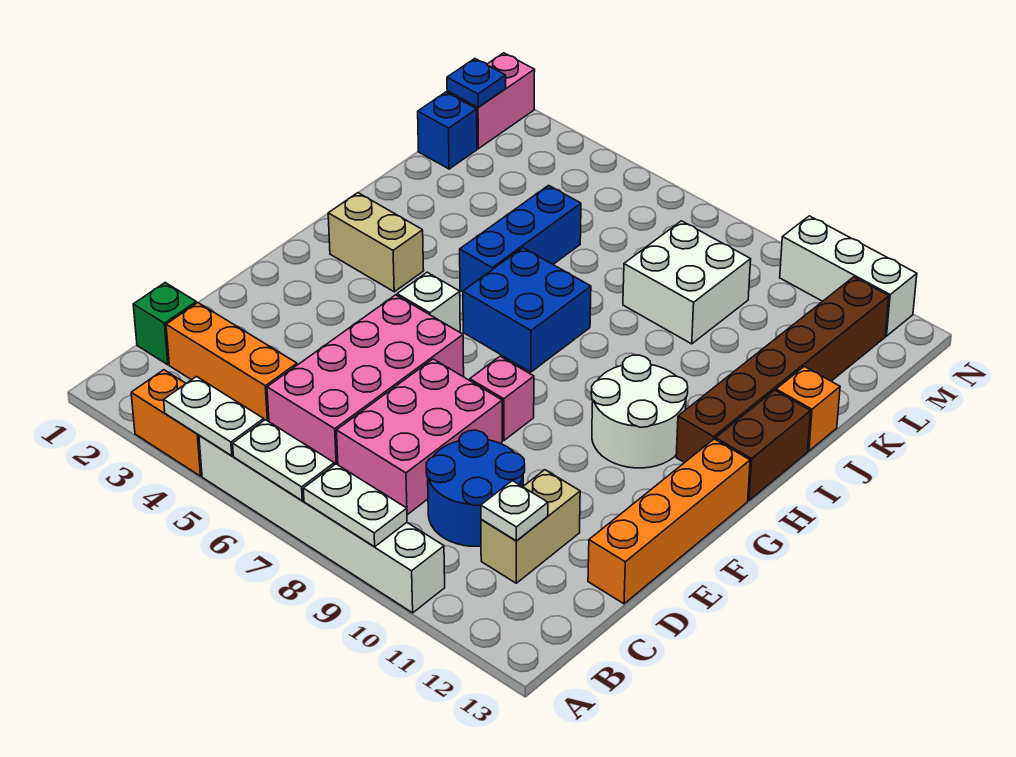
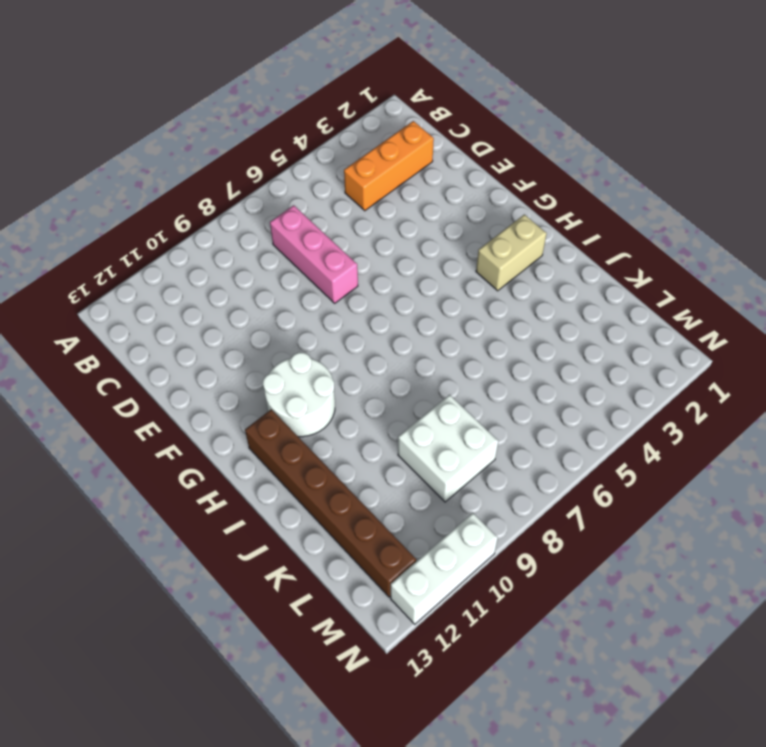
pink brick C7:E7 level 1 -> pink brick C7:E8 level 1
none -> orange brick A3:A4 level 1
none -> white brick A5:A10 level 1
none -> green brick C1 level 1

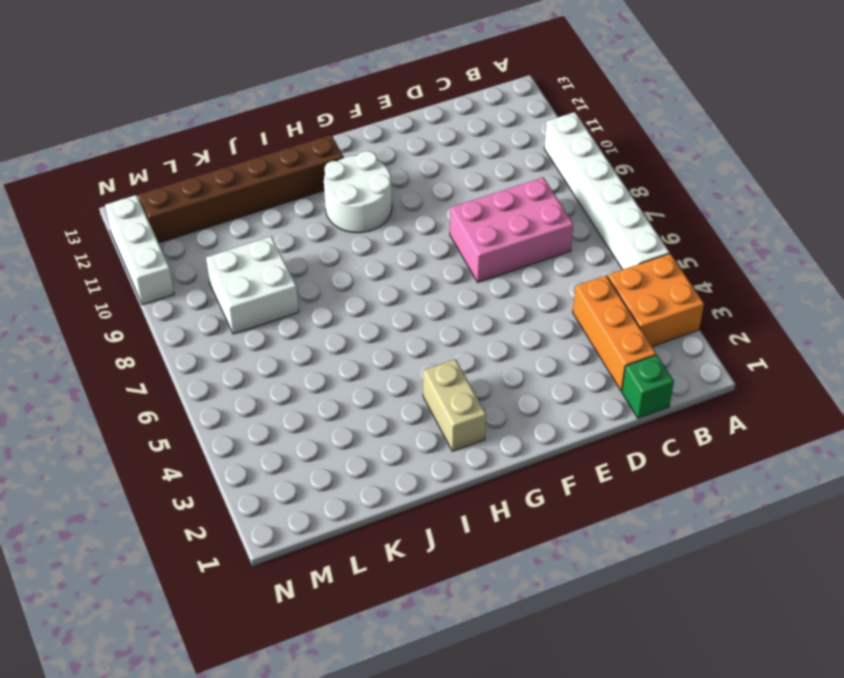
orange brick A3:B4 level 1 -> orange brick A3:A4 level 1
none -> pink brick C5:F6 level 1
none -> blue round brick C9:D10 level 1
none -> tan brick C11:D11 level 1

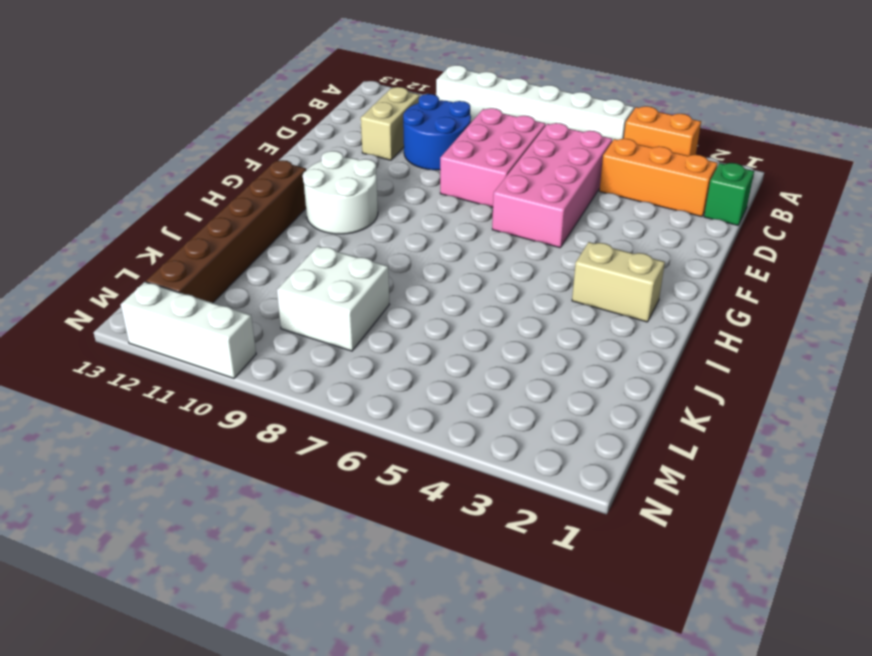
none -> orange brick D13:G13 level 1
none -> pink brick F8 level 1
none -> white brick G5 level 1

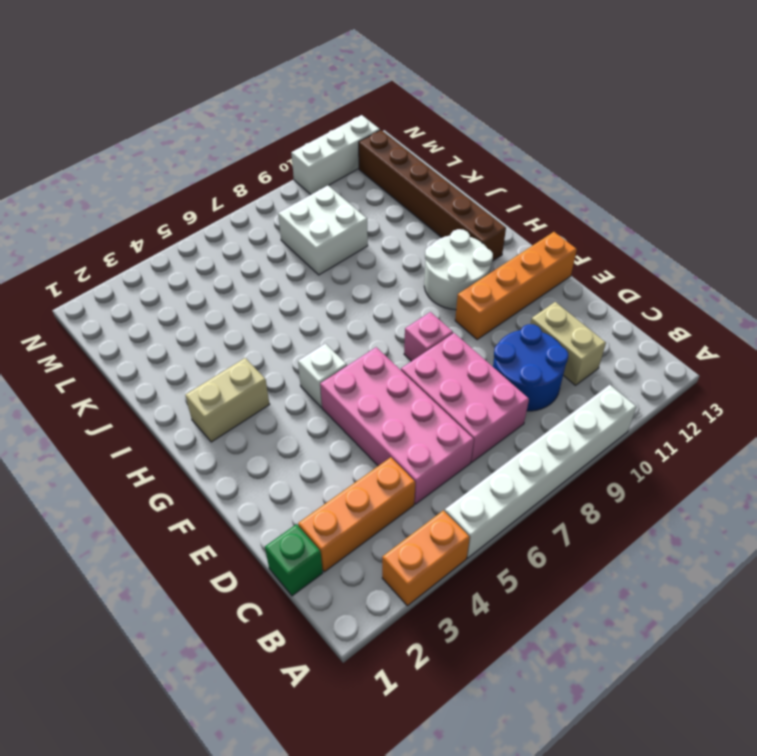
orange brick F10:F13 level 1 -> orange brick D13:G13 level 1
none -> blue brick H6:I7 level 1
none -> brown brick H13:I13 level 1
none -> blue brick I5:K5 level 1

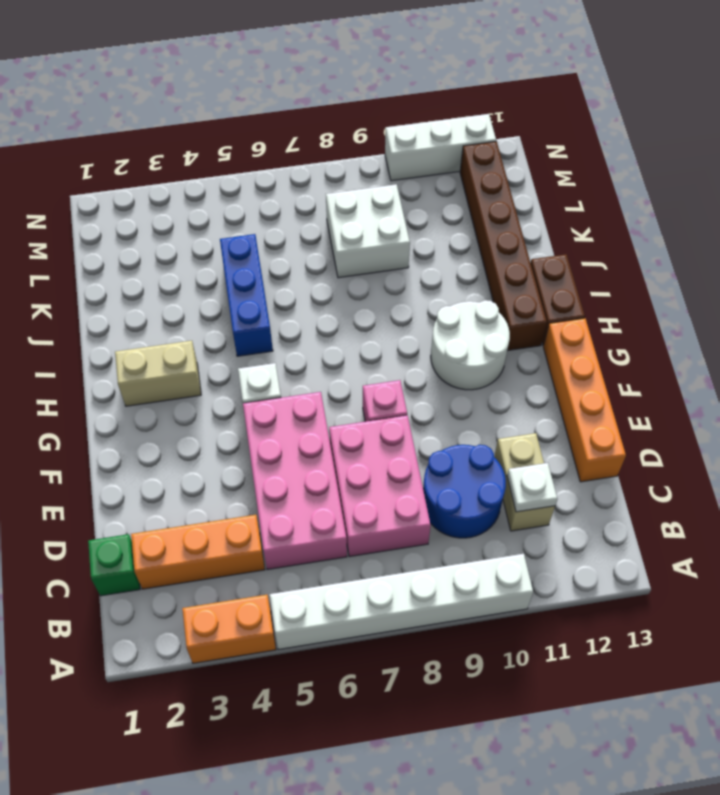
none -> blue brick H6:I7 level 1
none -> orange brick J13 level 1
none -> blue brick L1 level 1

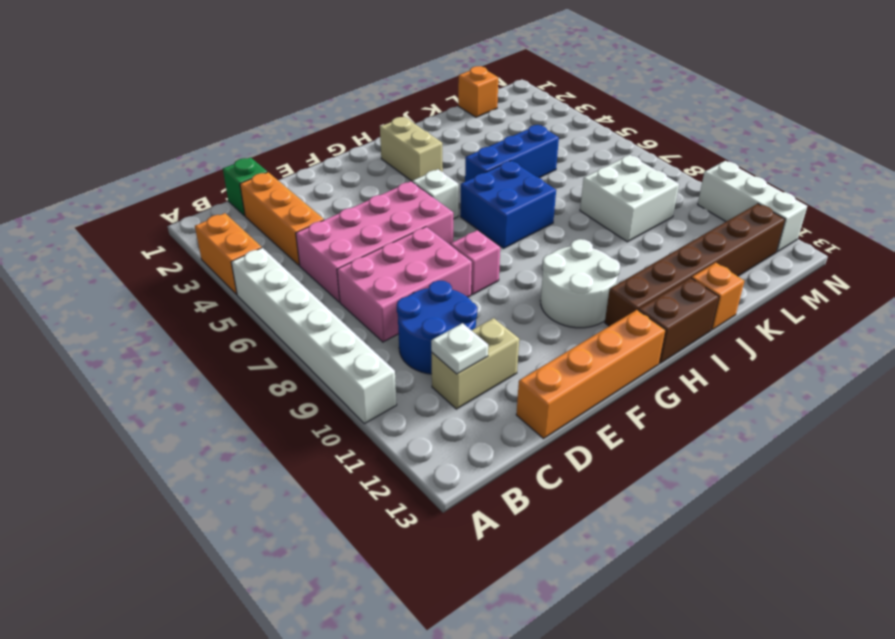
orange brick L1 level 1 -> blue brick L1 level 1
none -> pink brick M1:N1 level 1
none -> white plate A4:A5 level 2
none -> white plate A6:A7 level 2

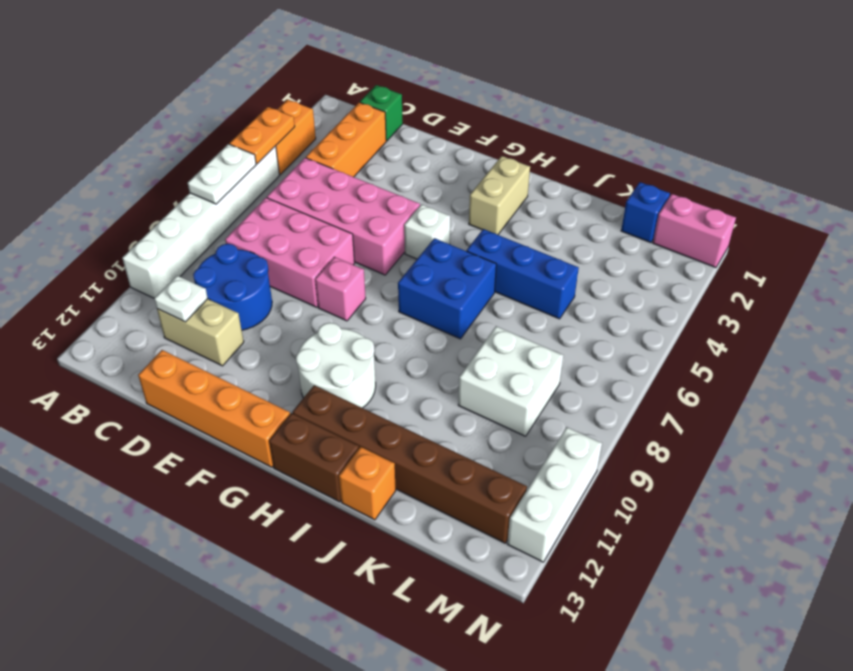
orange plate A4:A5 level 2 -> white plate A4:A5 level 2
none -> white plate A8:A9 level 2
none -> blue plate M1 level 2

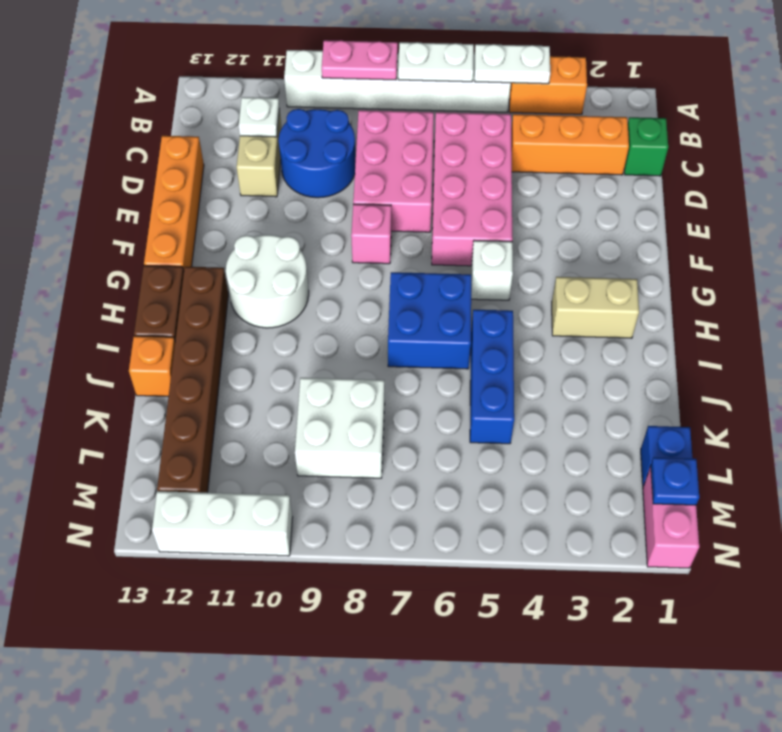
pink plate A8:A9 level 2 -> white plate A8:A9 level 2

